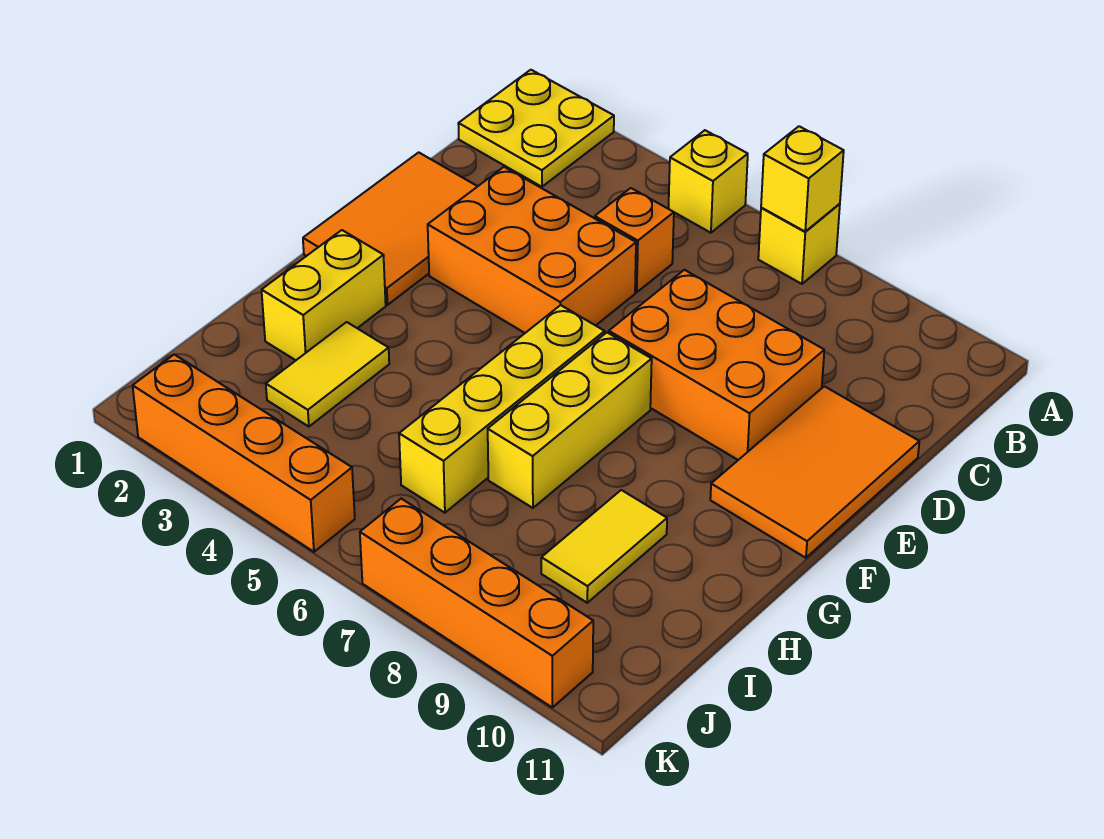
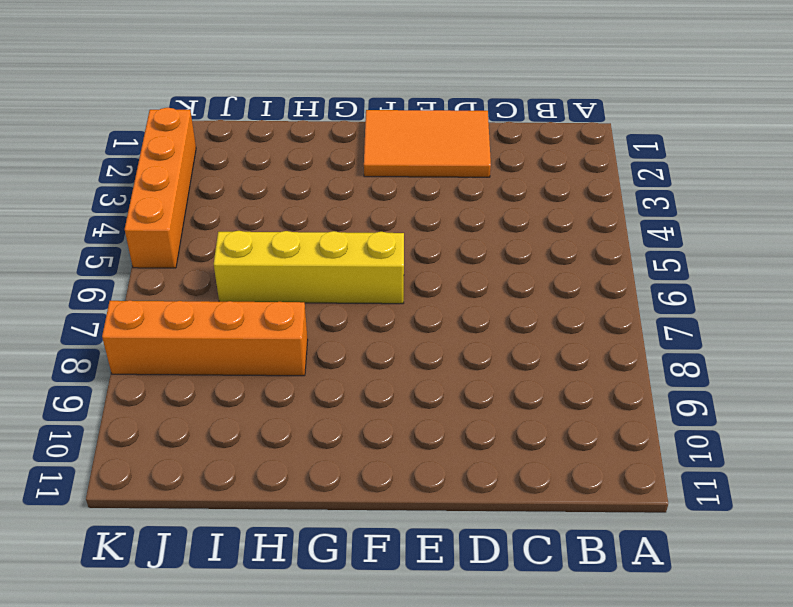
orange brick H8:K8 level 1 -> orange brick K7:K10 level 1
none -> yellow plate A1:B2 level 1
none -> yellow brick A5 level 1
none -> yellow brick A7 level 1

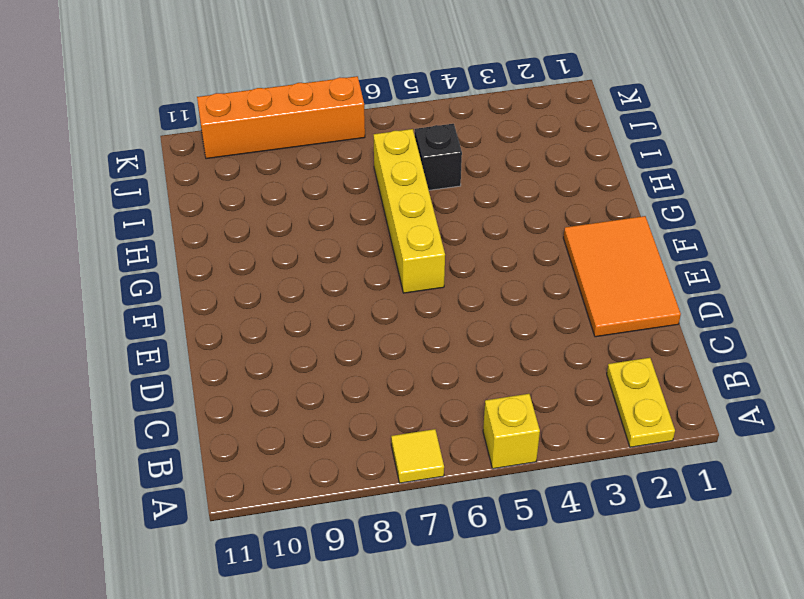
yellow plate A2:B2 level 1 -> yellow plate A1:B2 level 1
yellow tile A7 level 1 -> yellow brick A7 level 1
black brick I5 level 1 -> none
none -> orange brick C5 level 1
none -> orange brick D3:E5 level 1
none -> orange brick D7:E9 level 1

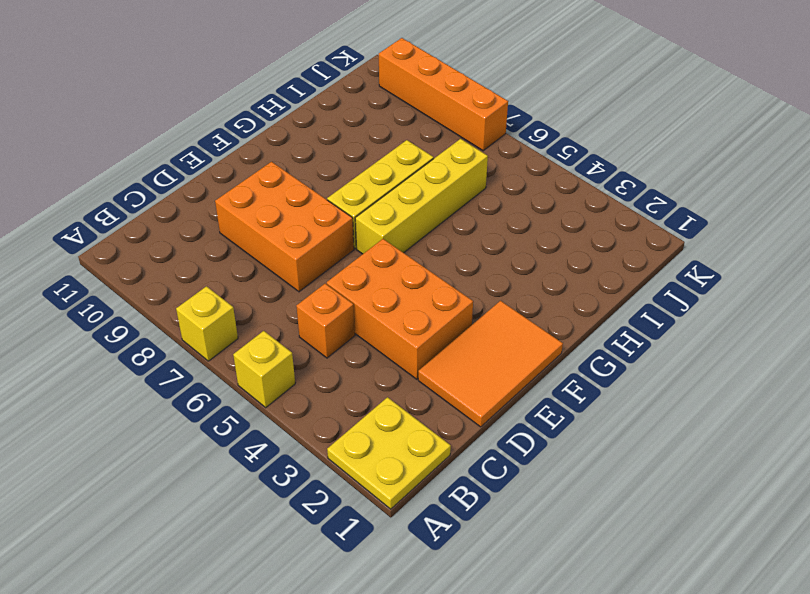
none -> orange tile D10:F11 level 1
none -> yellow brick G2:H2 level 1
none -> yellow tile H3:I3 level 1

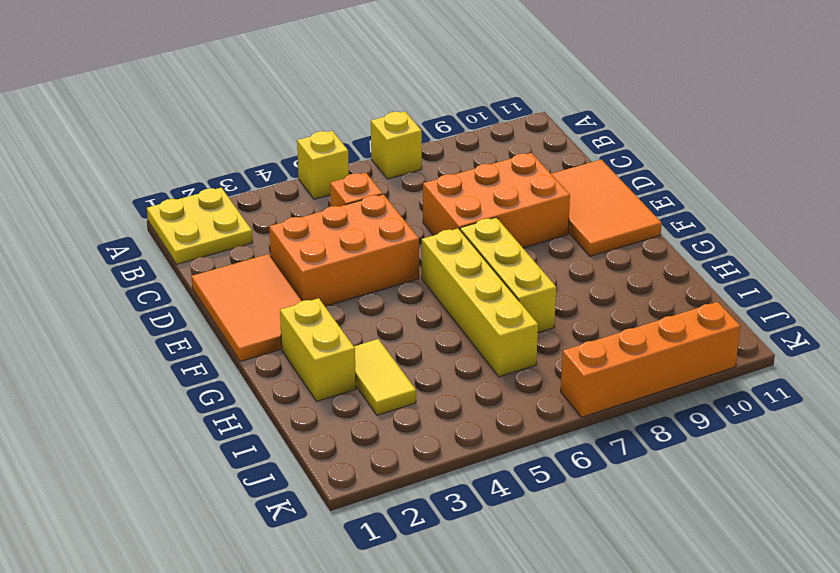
none -> yellow tile H9:I9 level 1
none -> orange brick K2:K5 level 1
none -> yellow brick A7 level 2

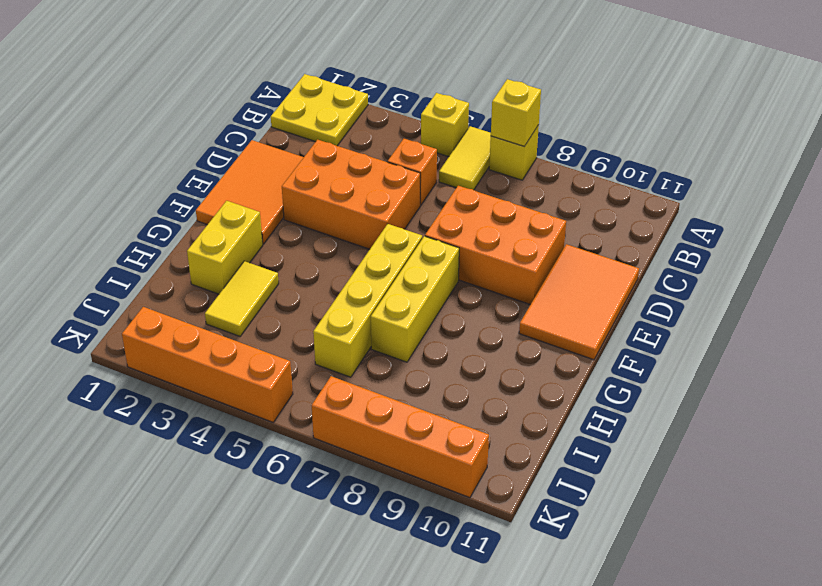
yellow tile A6:B6 level 1 -> yellow tile H9:I9 level 1

